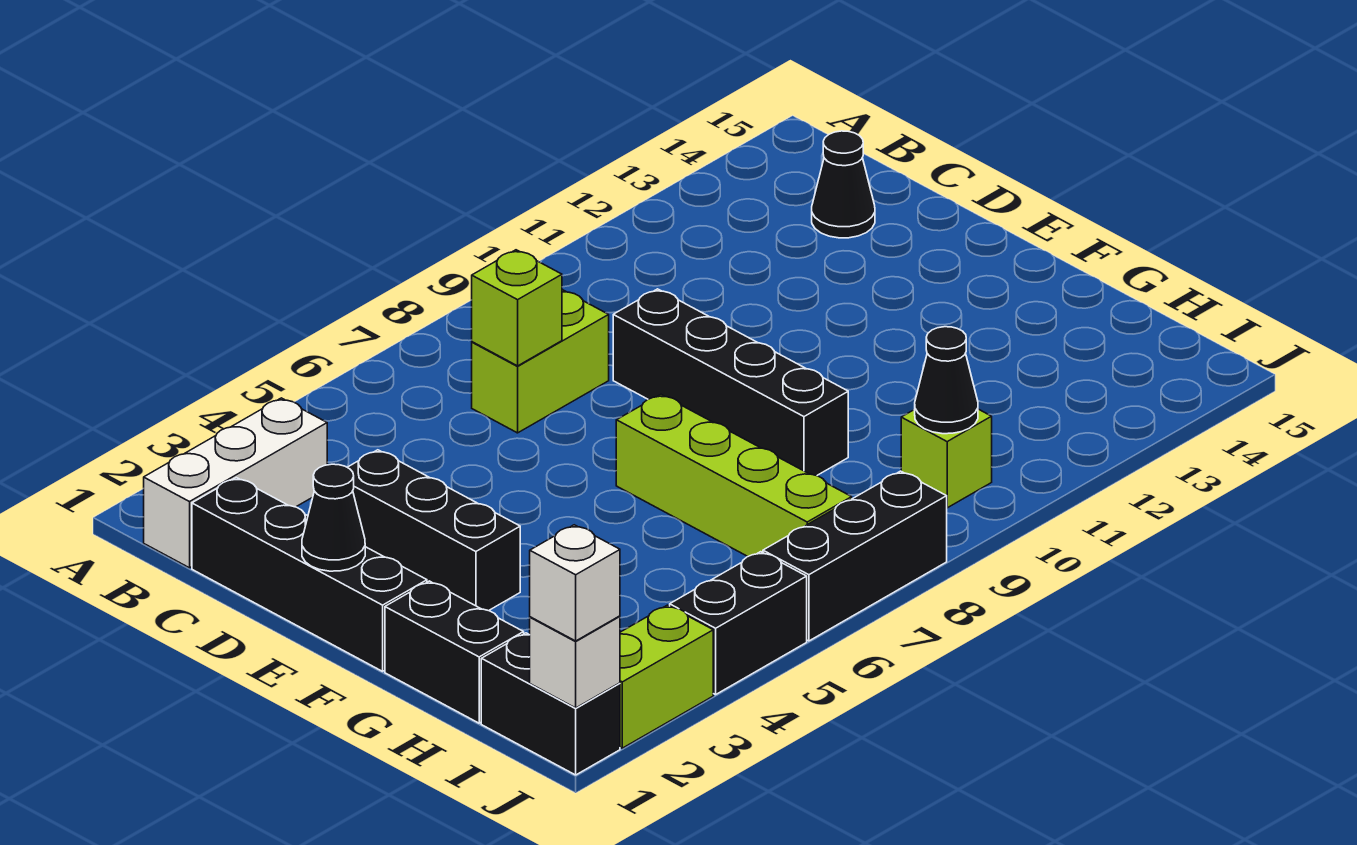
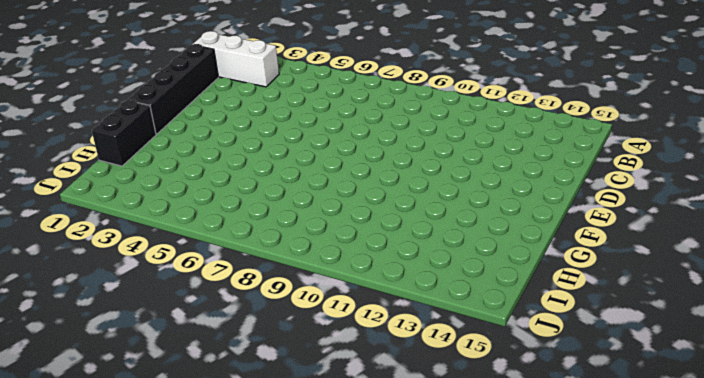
none -> lime brick C7:C8 level 1
none -> black cone C14 level 1
none -> black brick D3:F3 level 1

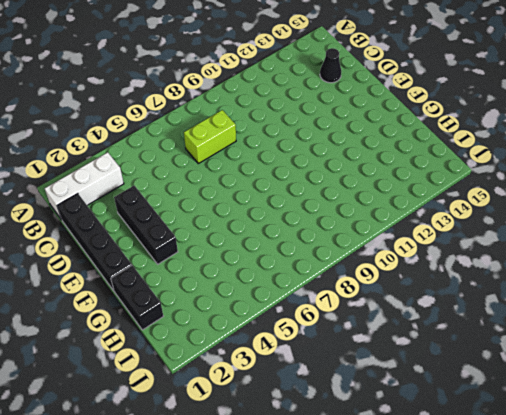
none -> black brick D9:G9 level 1
none -> lime brick F7:I7 level 1
none -> black brick I1:J1 level 1

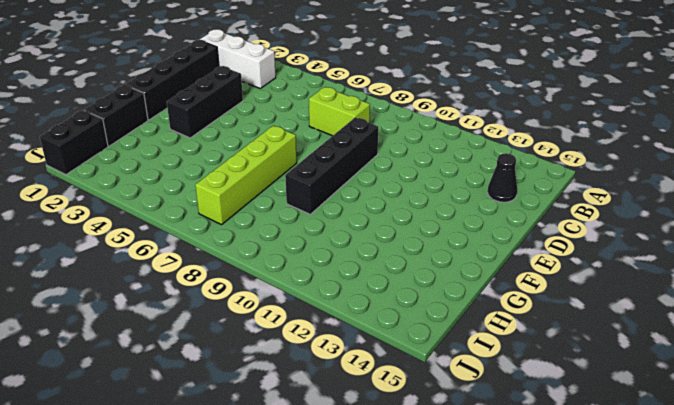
none -> lime brick I10 level 1
none -> lime brick J2:J3 level 1
none -> black brick J4:J5 level 1

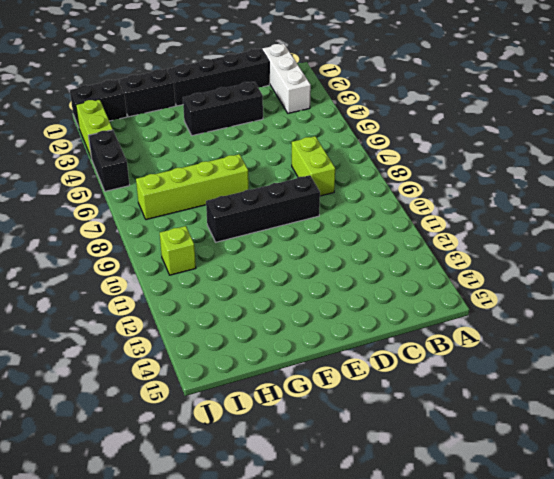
none -> black cone C14 level 1
none -> black brick J6:J8 level 1
none -> lime brick C7 level 2

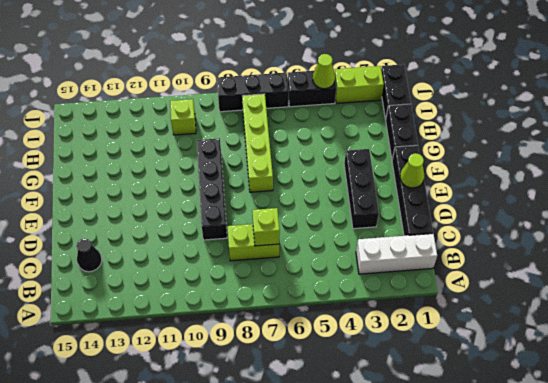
lime cone E1 level 2 -> black cone E1 level 2
lime cone J4 level 2 -> none
none -> black cone I10 level 2
none -> white brick J1 level 2
none -> white brick J1 level 3

